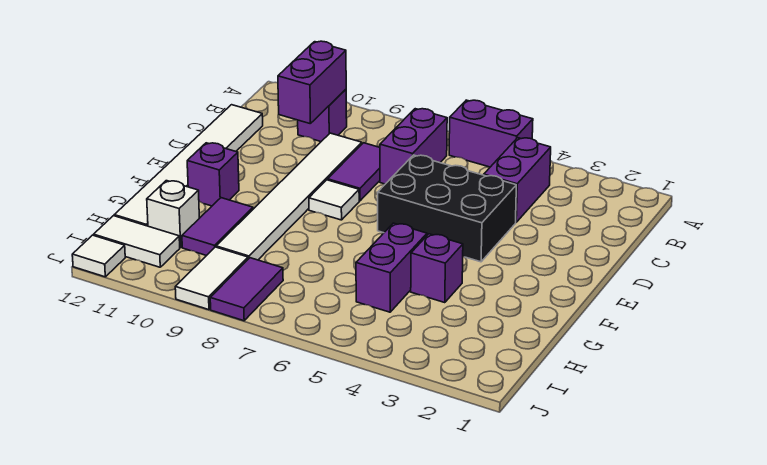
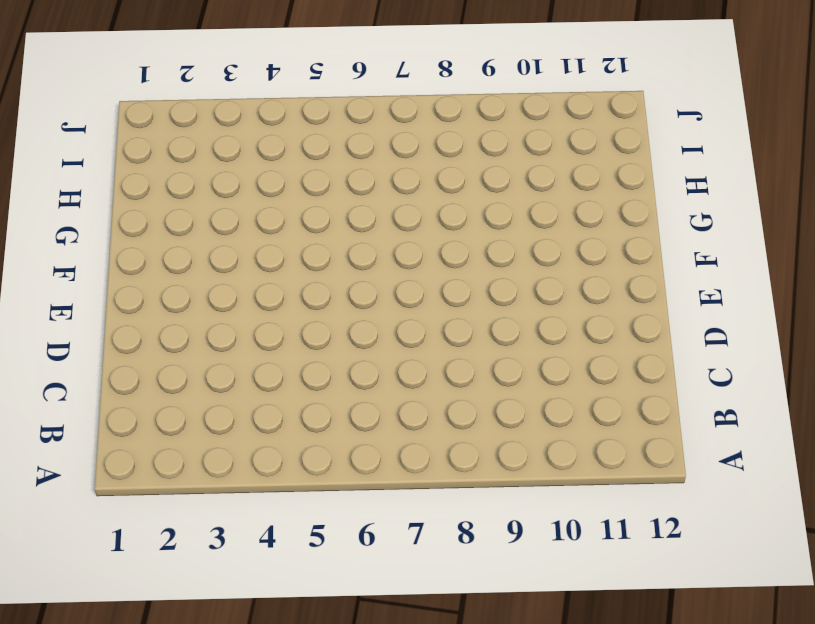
none -> purple brick A5:A6 level 1
none -> purple brick B4:C4 level 1
none -> purple brick B7:C7 level 1

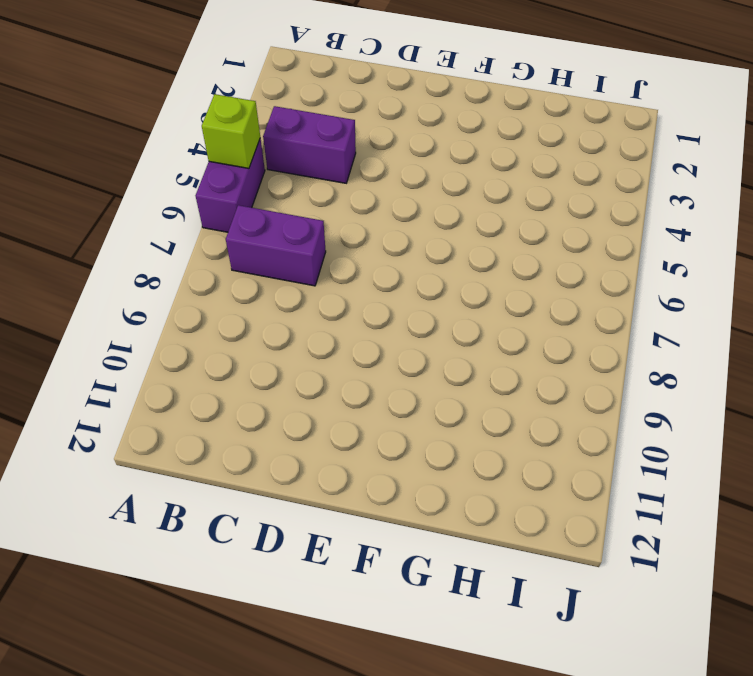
lime brick A5 level 2 -> none
none -> purple brick B10 level 1
none -> purple tile C8:D8 level 1
none -> white tile C9:H9 level 1

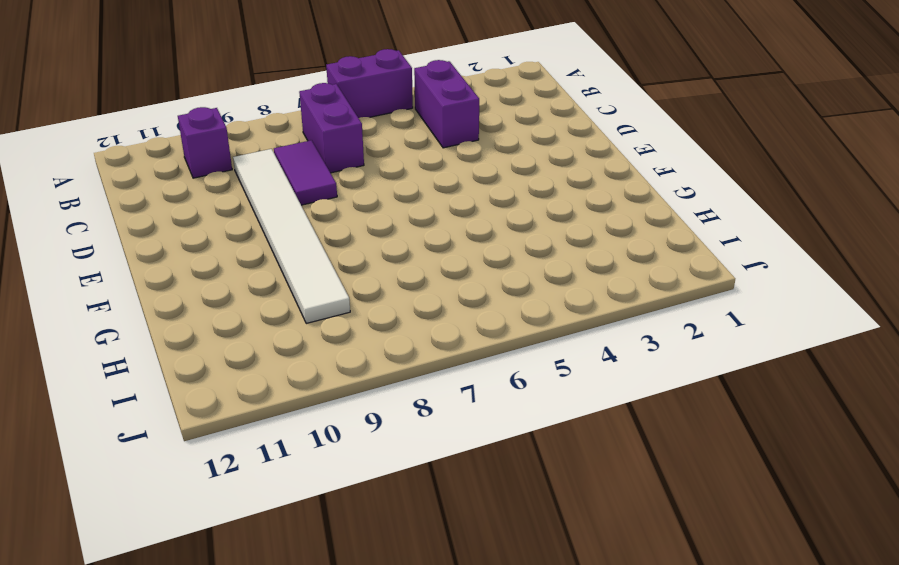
none -> white tile C12:H12 level 1
none -> black brick D4:E6 level 1
none -> white tile E8 level 1

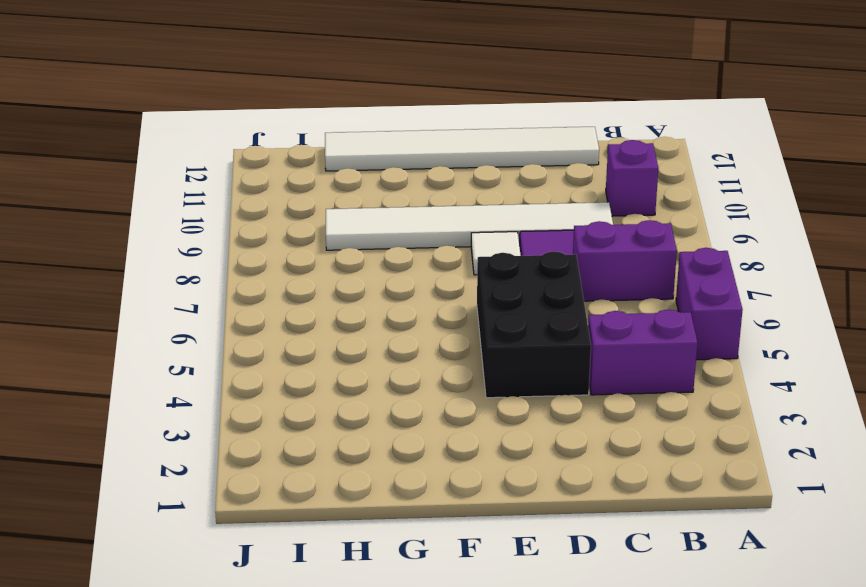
none -> purple brick F11 level 1
none -> purple brick G4 level 1
none -> purple brick G5:H5 level 1

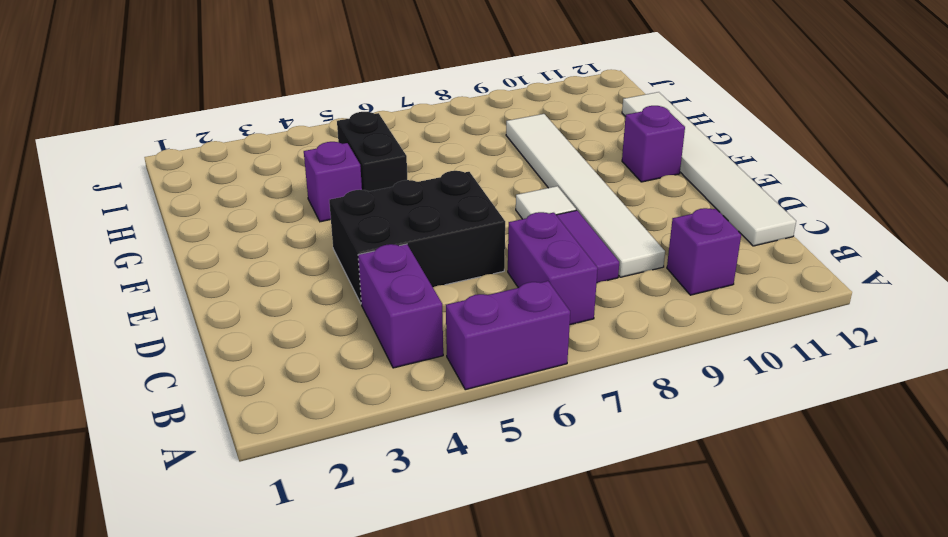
black brick G5:H5 level 1 -> purple brick G5:H5 level 1
none -> purple tile G10:H10 level 1
none -> white brick H11 level 1
none -> purple tile I8:J8 level 1

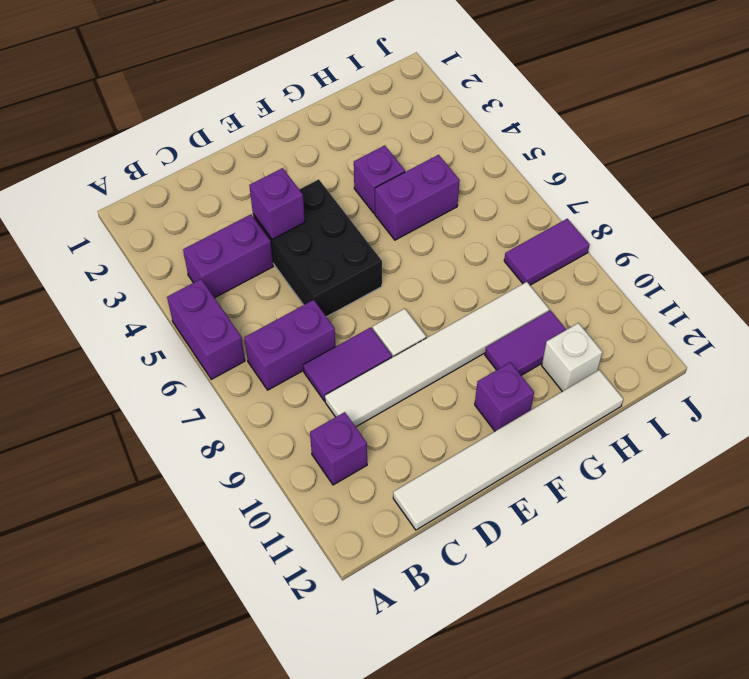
purple brick D4 level 2 -> none
none -> white tile I9:J9 level 1
none -> white tile I11:I12 level 1
none -> white tile J12 level 1

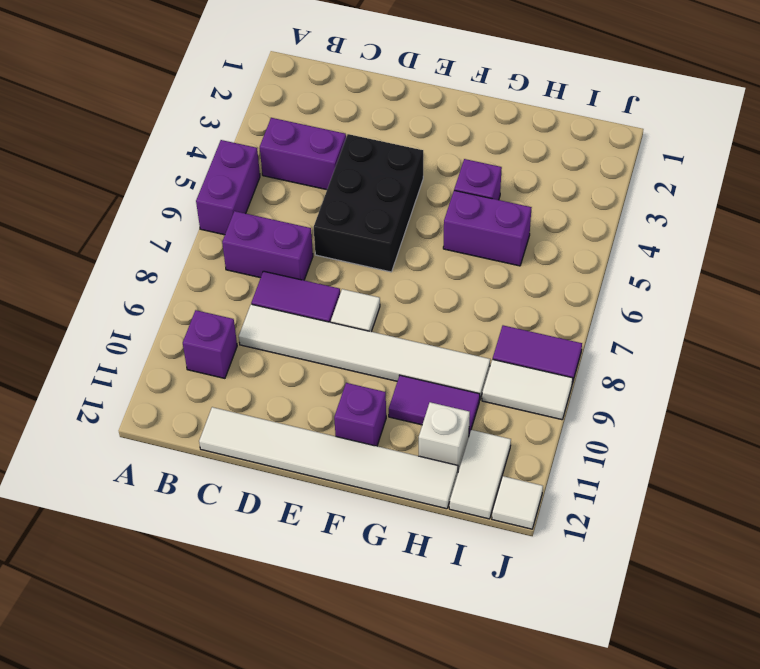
none -> purple brick B10:C10 level 2

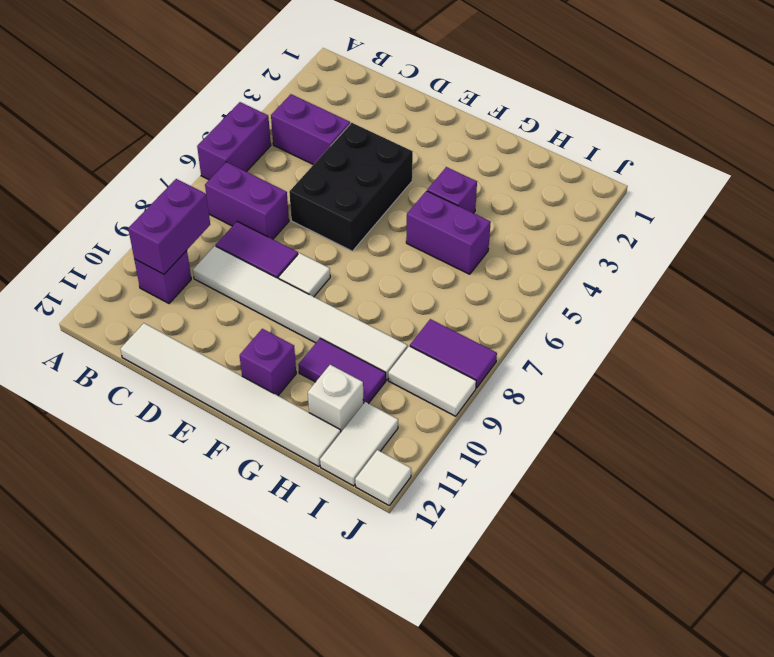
purple brick B9:B10 level 2 -> purple brick B10:C10 level 2

